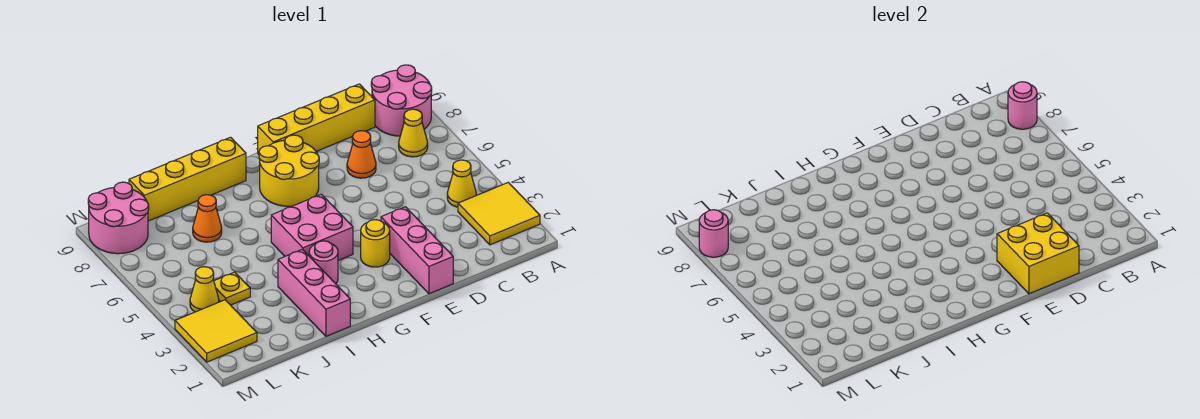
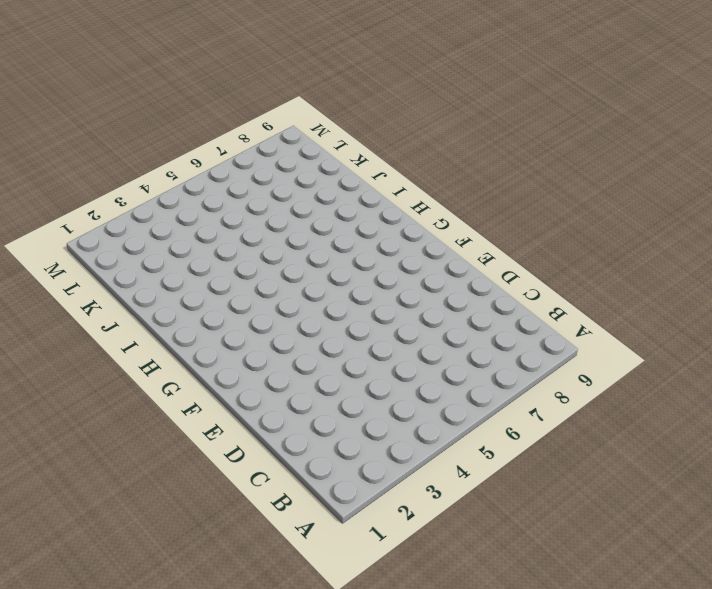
none -> yellow tile A2:B3 level 1
none -> pink round brick A8:B9 level 1
none -> yellow cone B4 level 1

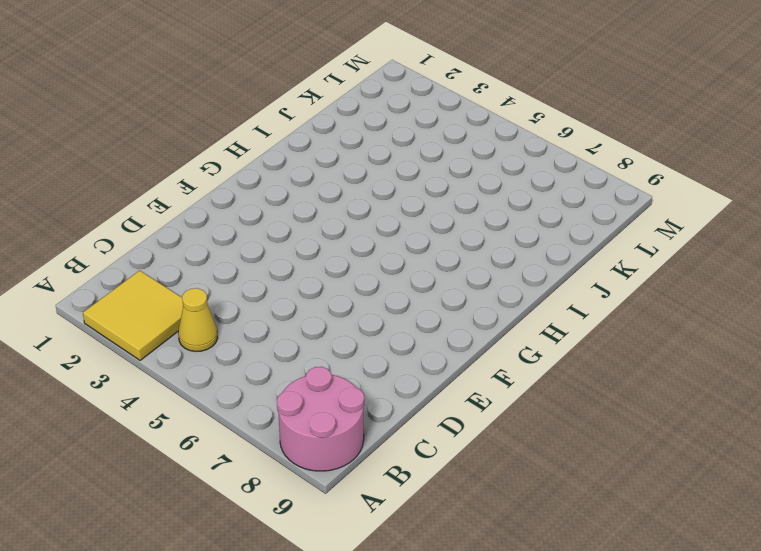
none -> yellow cone B7 level 1
none -> yellow brick C9:F9 level 1
none -> orange cone D7 level 1

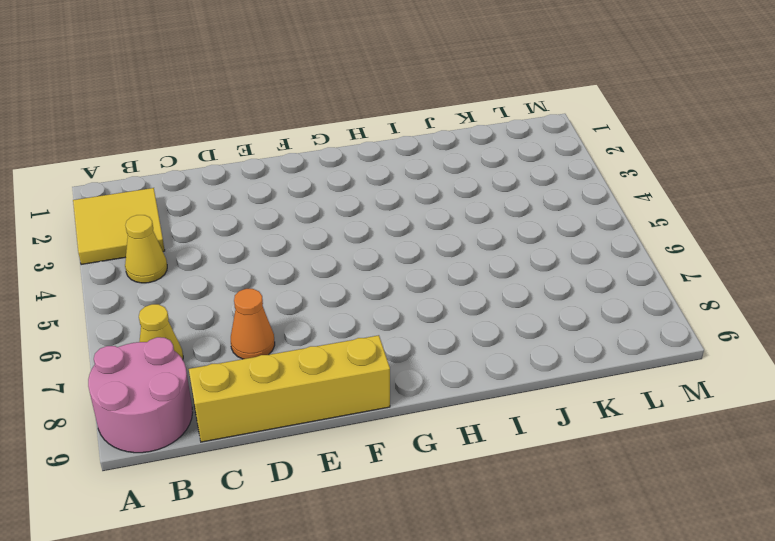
none -> pink brick E1:E3 level 1
none -> yellow round brick F3 level 1
none -> yellow round brick F7:G8 level 1

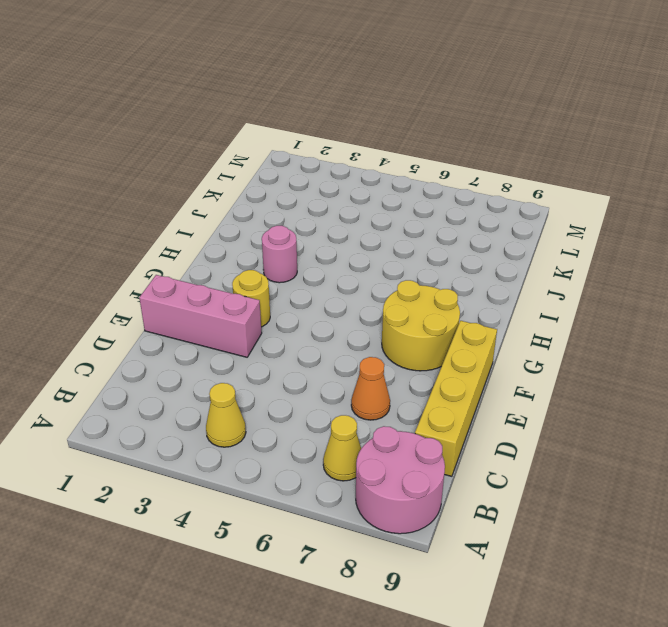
none -> yellow tile A2:B3 level 1
none -> pink brick G4:H5 level 1
none -> yellow brick H9:K9 level 1

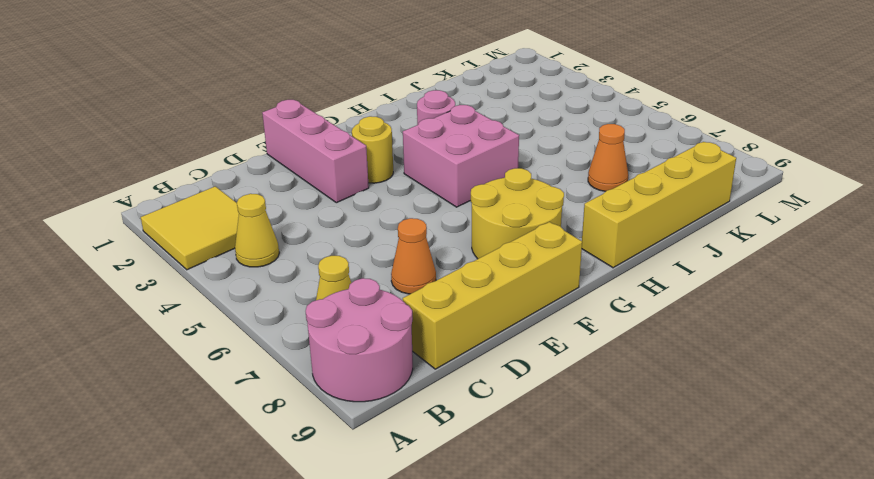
none -> pink brick I1:I3 level 1
none -> yellow plate K4 level 1
none -> yellow tile L2:M3 level 1

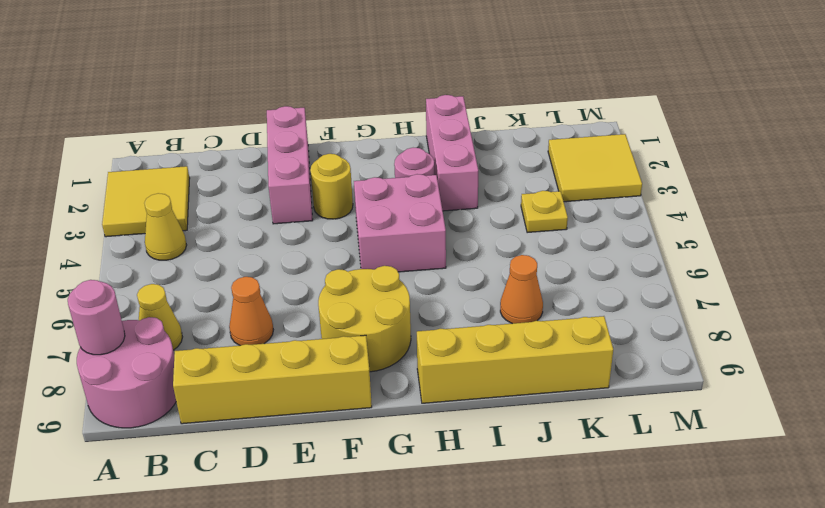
none -> yellow cone L4 level 1
none -> pink round brick L8:M9 level 1
none -> yellow brick D1:E2 level 2

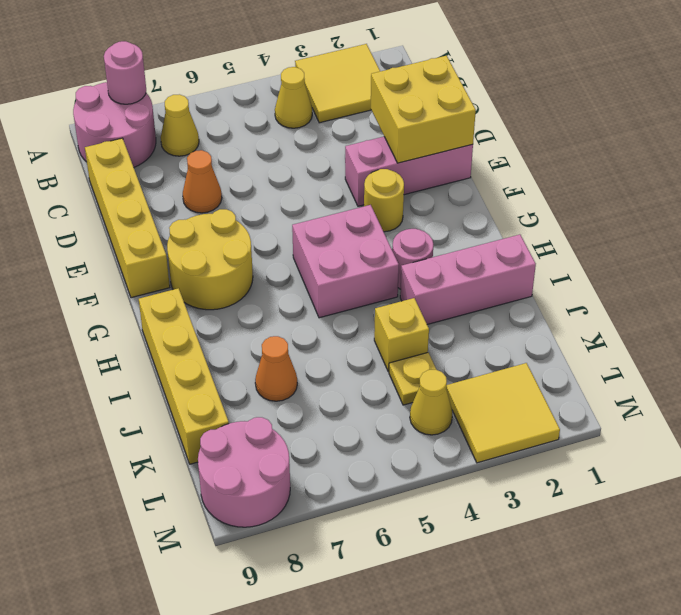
yellow brick J4 level 1 -> none
none -> pink round brick M8 level 2

